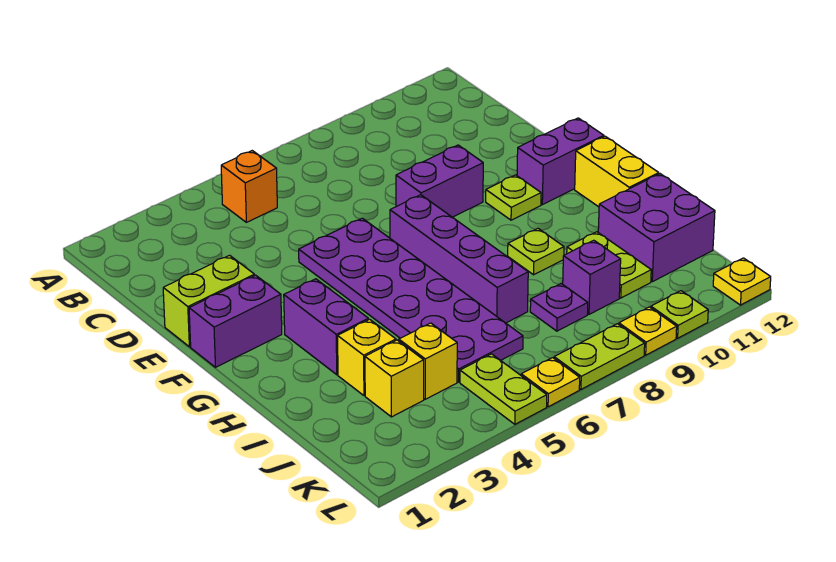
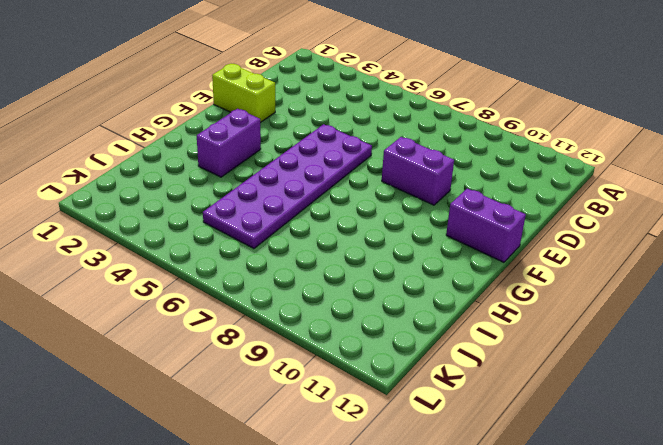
none -> orange brick B5 level 1
none -> purple brick F1:F2 level 1
none -> purple brick F7:I7 level 1

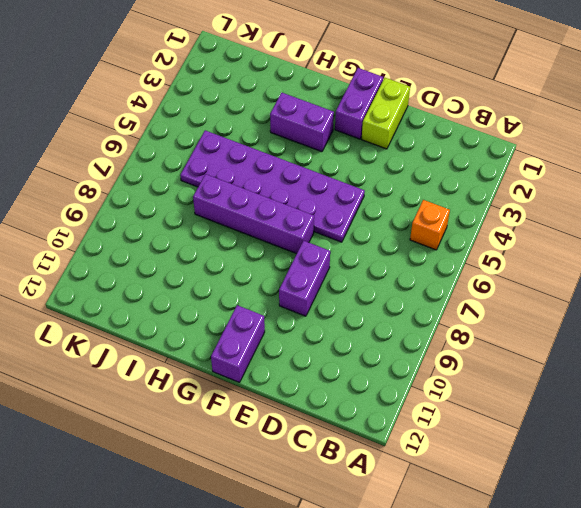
none -> lime plate F10 level 1
none -> yellow brick G12:H12 level 1
none -> lime plate H9 level 1

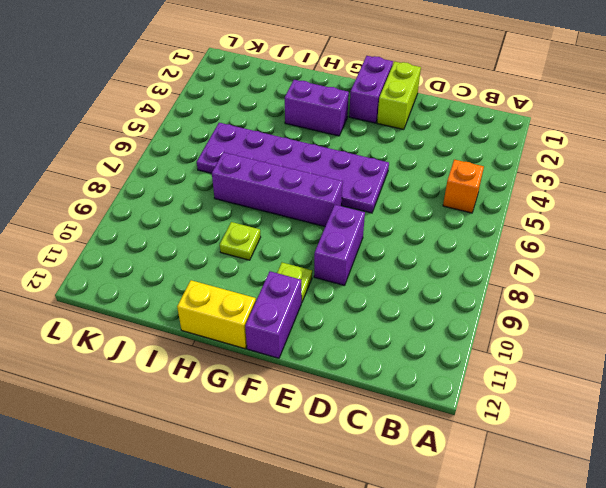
none -> yellow brick I3 level 1
none -> lime plate I10:J10 level 1
none -> purple brick I11:J12 level 1

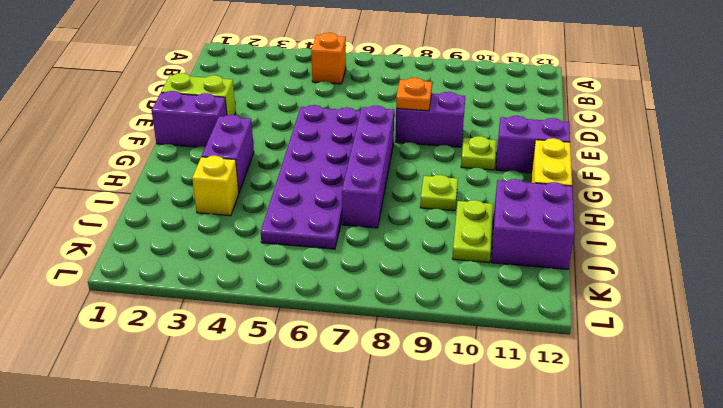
orange plate E8 level 2 -> none
none -> yellow brick J3 level 1
none -> yellow brick J4 level 1
none -> purple plate J8 level 1

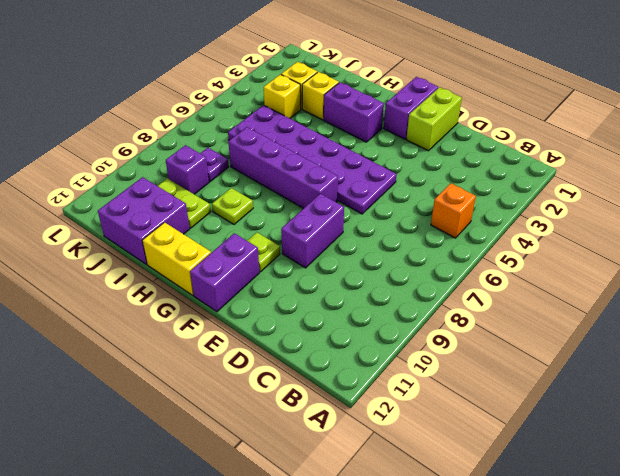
none -> lime plate K5:L5 level 1
none -> yellow plate L6 level 1
none -> lime plate L7:L8 level 1

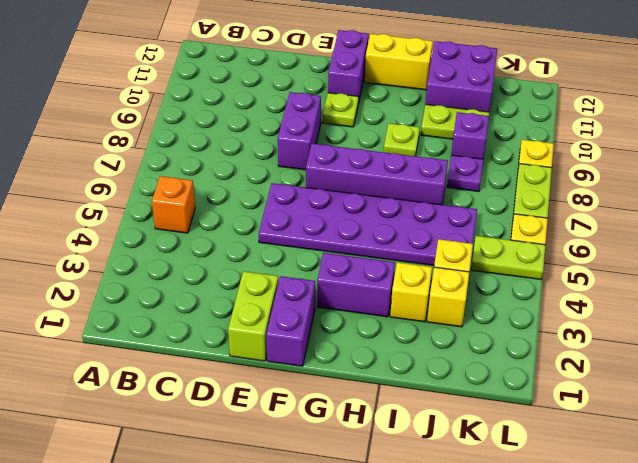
none -> lime plate L10 level 1
none -> yellow plate L12 level 1

